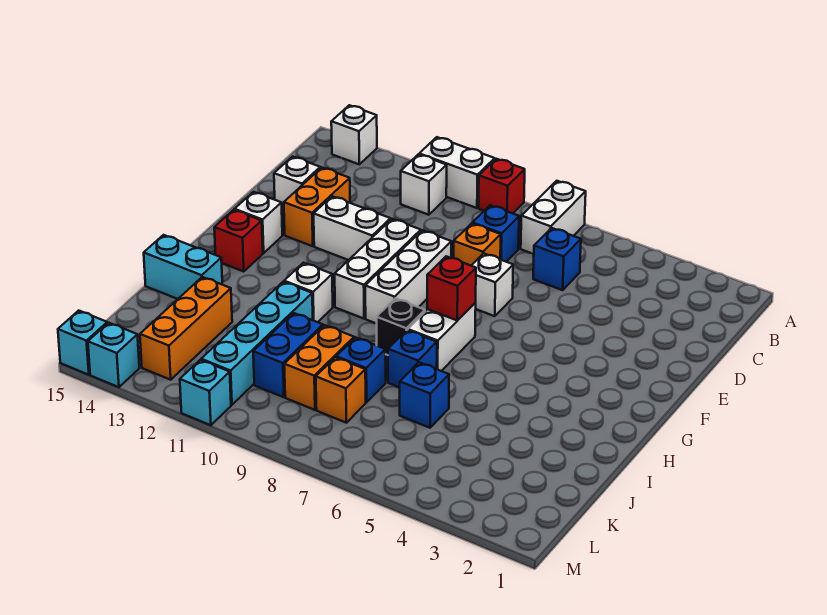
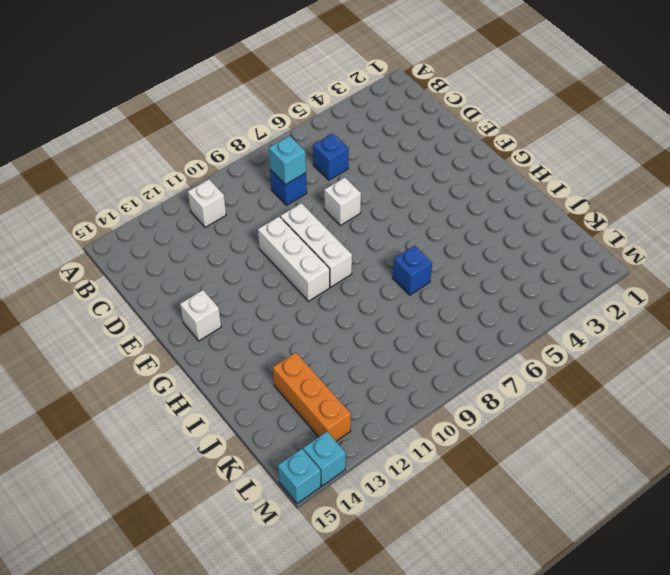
cyan brick C8 level 2 -> cyan brick M11 level 1
none -> white brick A7:B7 level 1
none -> red brick A9 level 1
none -> white brick A10:A11 level 1
none -> white brick A14 level 1

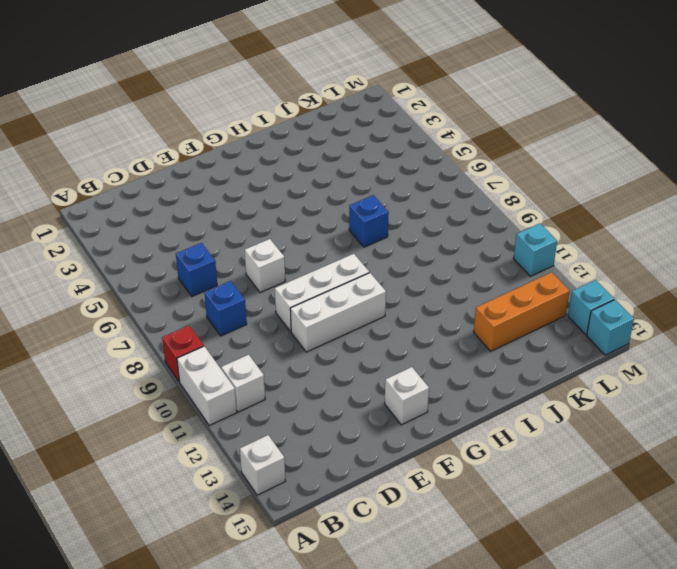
none -> white brick A7:B7 level 1
none -> orange brick D8 level 1
none -> orange brick D13:E13 level 1
none -> white brick D14 level 1

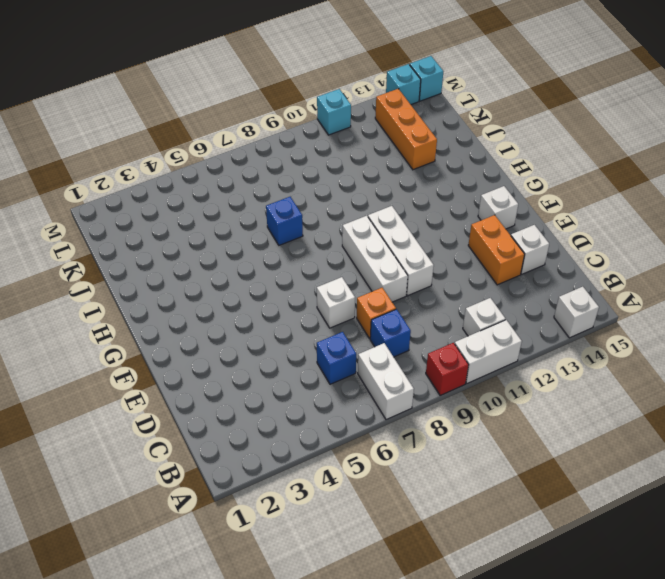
none -> white brick E11:E12 level 1
none -> white brick G7:H7 level 1
none -> red brick G14 level 1
none -> black brick H8 level 1

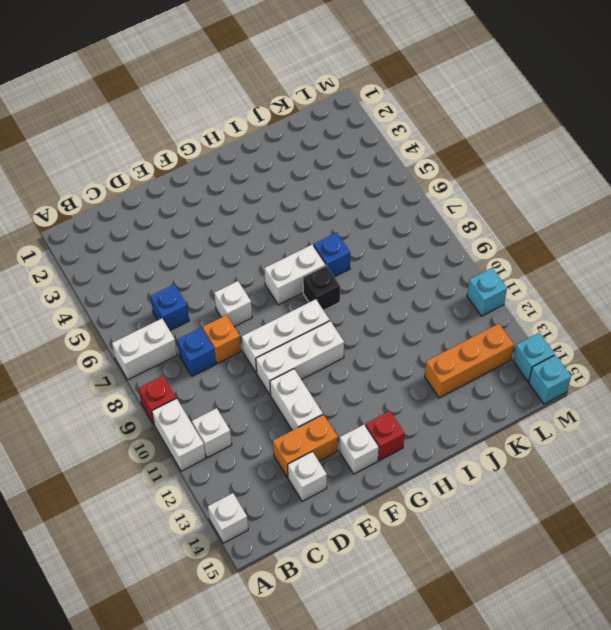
none -> white brick H11 level 1
none -> cyan brick I11:L11 level 1
none -> cyan brick I14:I15 level 1
none -> blue brick J6 level 1

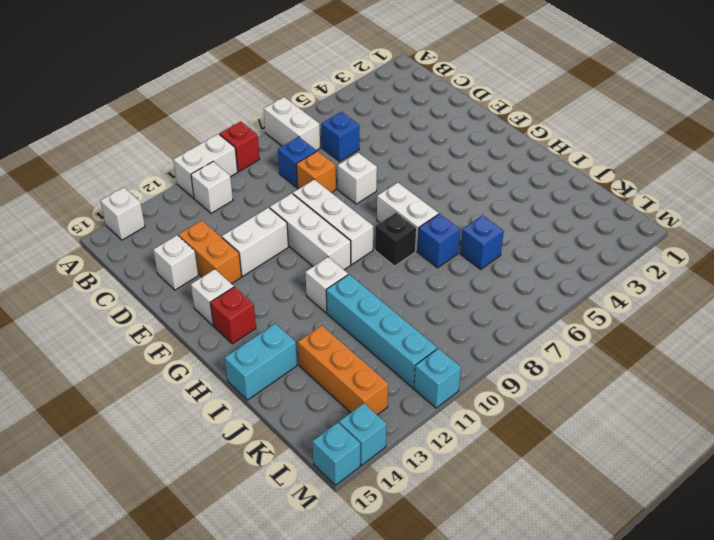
none -> blue brick J8 level 1
none -> orange brick J9:K9 level 1
none -> blue brick J10:K10 level 1
none -> orange brick K8 level 1

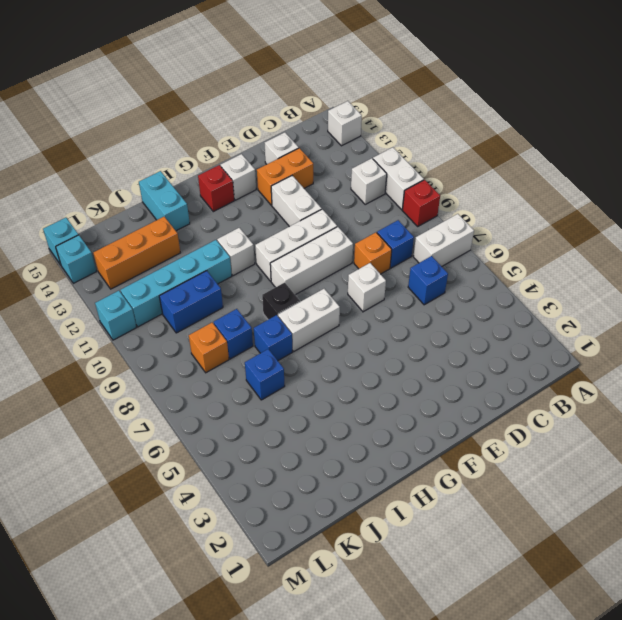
none -> orange brick J9:K9 level 1
none -> red brick G7 level 2

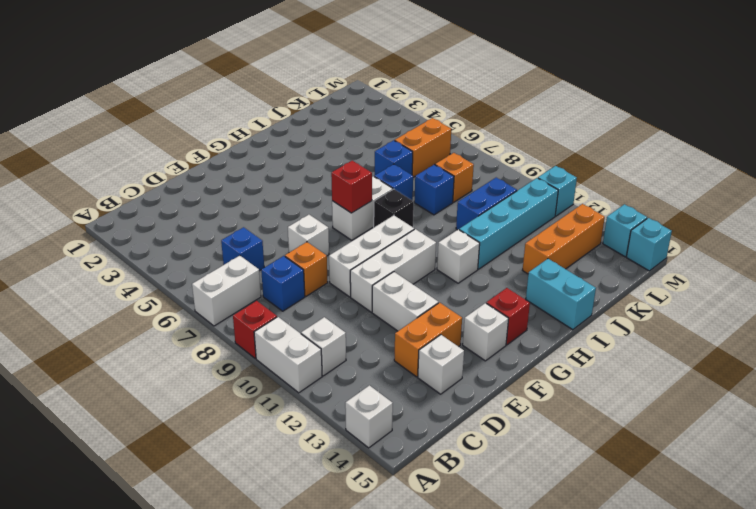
orange brick K6:L6 level 1 -> orange brick J9:K9 level 1

